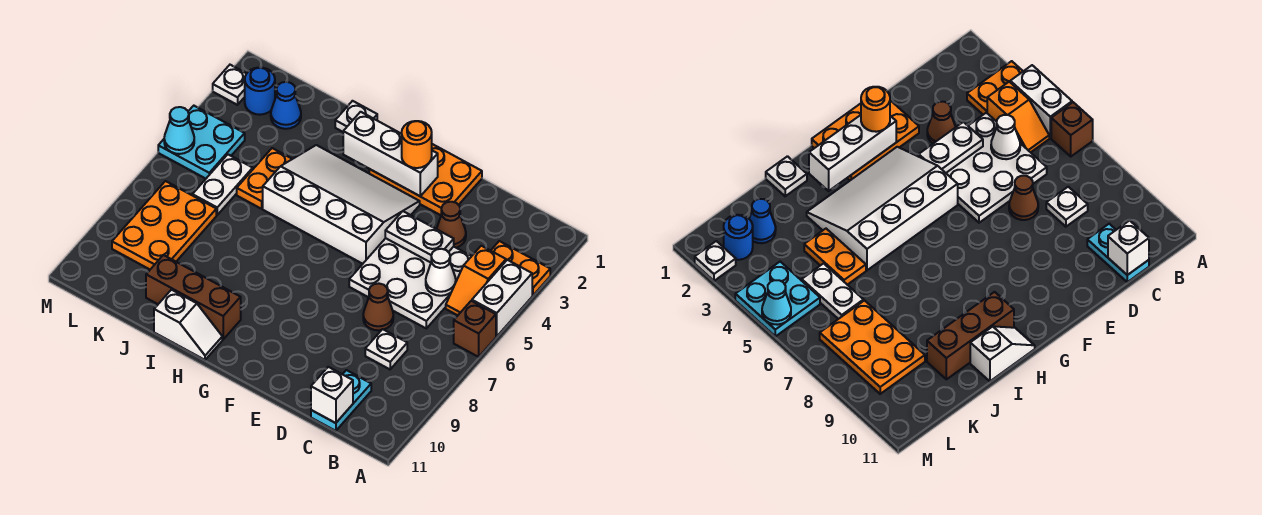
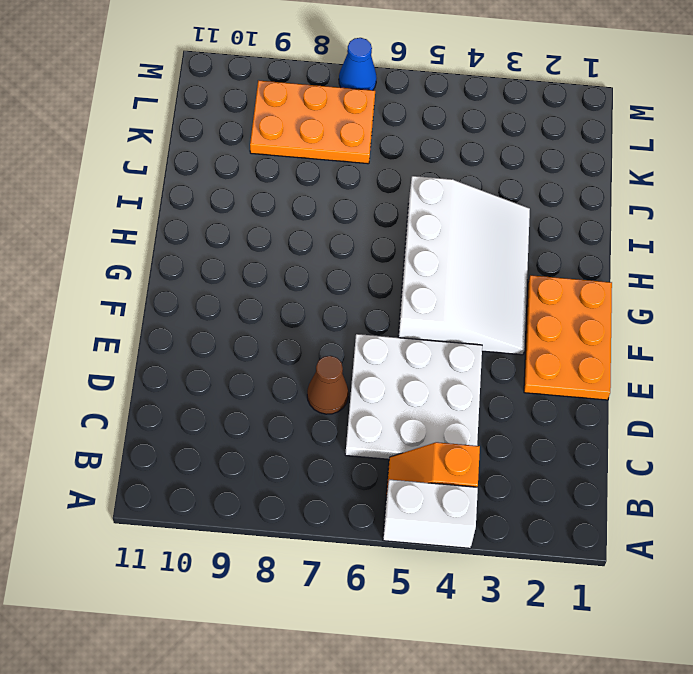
blue cone M7 level 1 -> blue cone K2 level 1
none -> orange plate A3:B3 level 1
none -> brown brick A6 level 1
none -> white plate C8 level 1

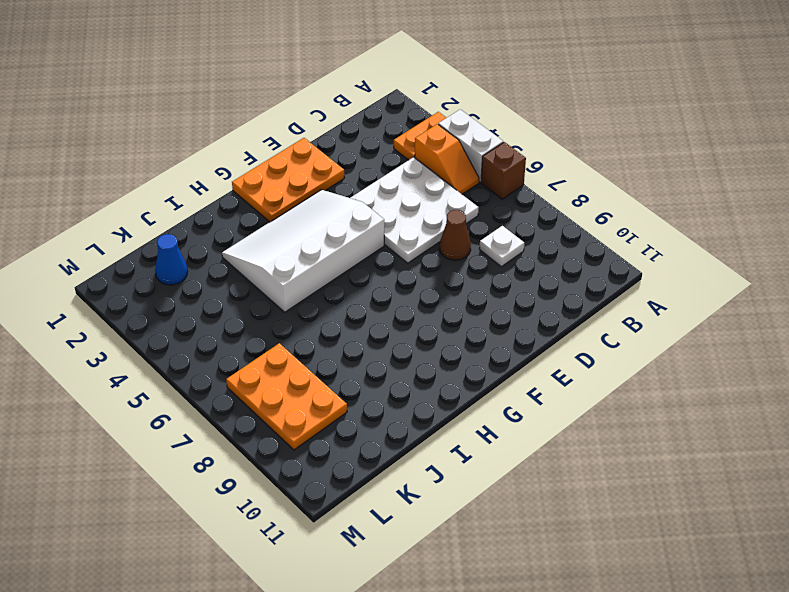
none -> cyan plate C10:C11 level 1
none -> brown cone D3 level 1
none -> brown brick H10:J10 level 1

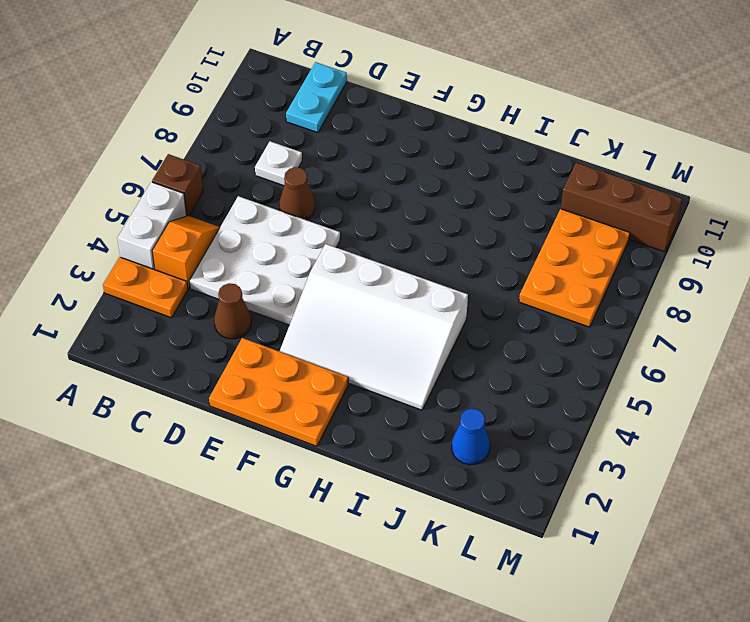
brown brick K10:M10 level 1 -> brown brick H10:J10 level 1
none -> white slope H11:I11 level 1 top I
none -> white plate I1 level 1
none -> orange plate J4:J5 level 1

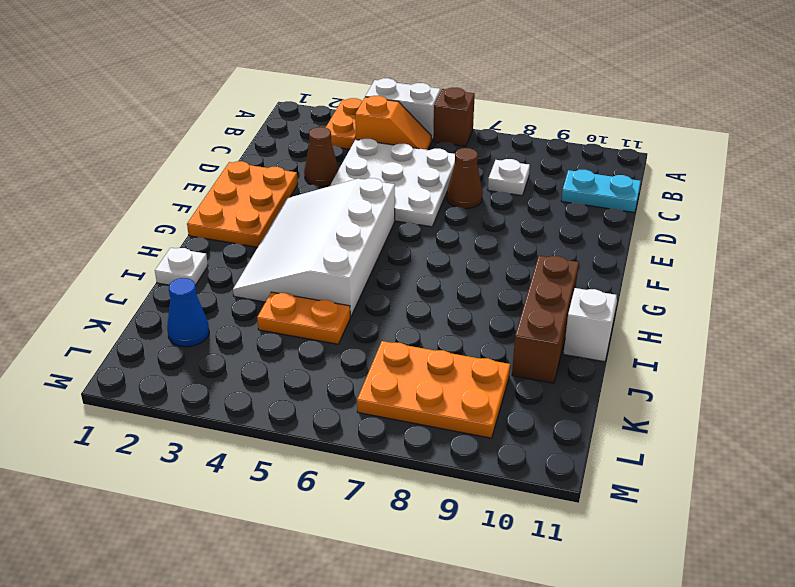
none -> white plate K5:K6 level 1
none -> blue round brick L2 level 1
none -> cyan plate L4:M5 level 1

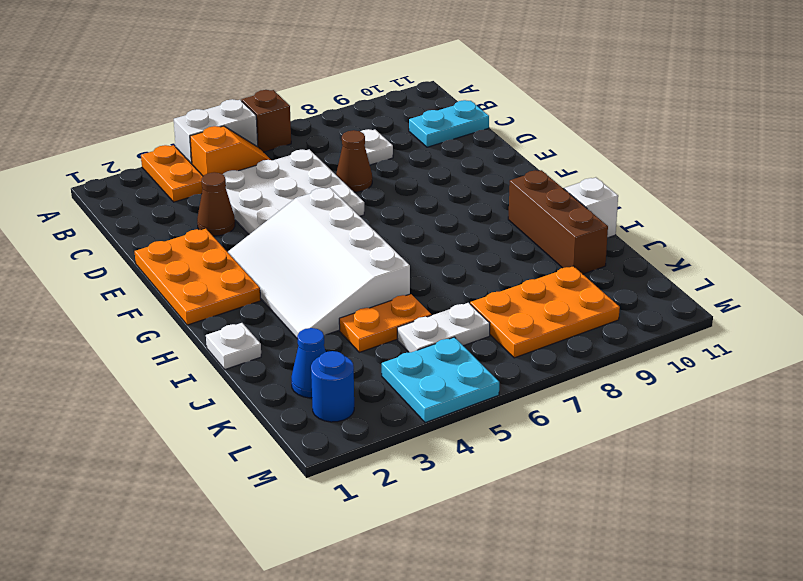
none -> white plate M2 level 1
none -> white cone C5 level 2
none -> white brick C11 level 2

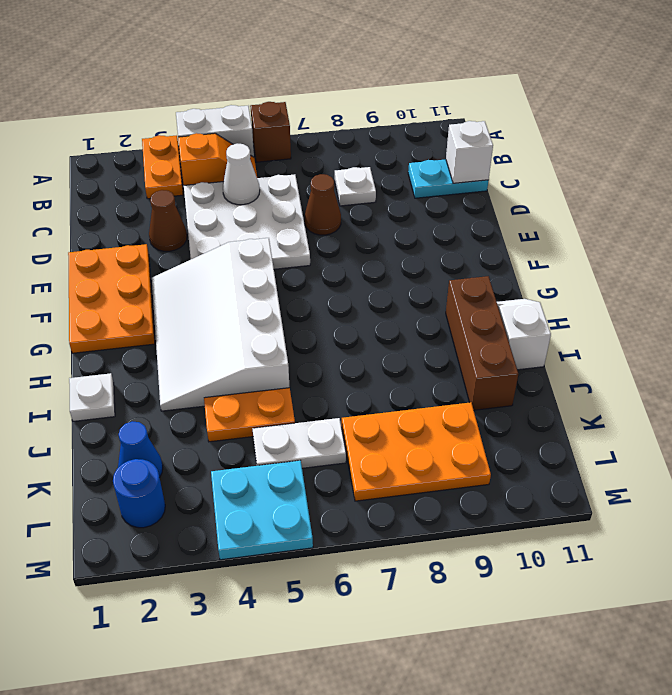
none -> white plate M2 level 1
none -> white plate D4:E4 level 2
none -> white brick F2:H2 level 2

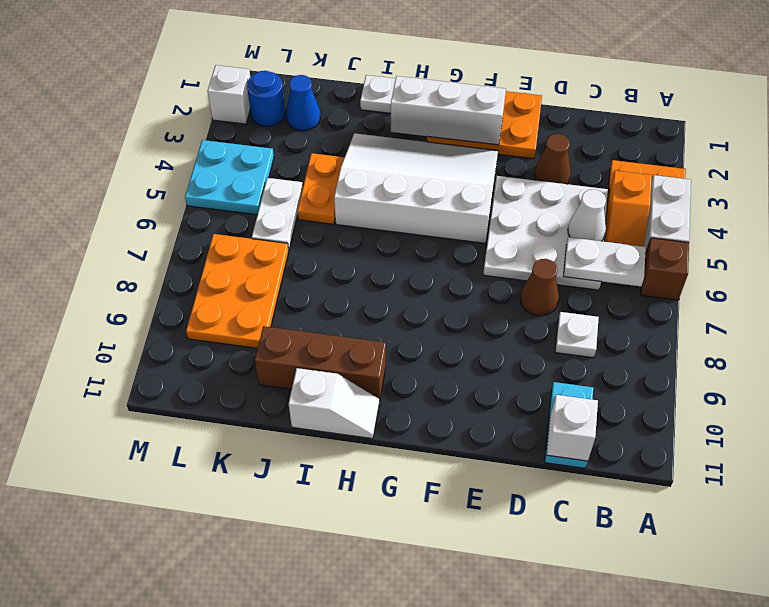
white plate B6:C6 level 2 -> white plate D4:E4 level 2
white brick M2 level 1 -> white plate M2 level 1
none -> cyan cone M5 level 2
none -> orange round brick F2 level 3

